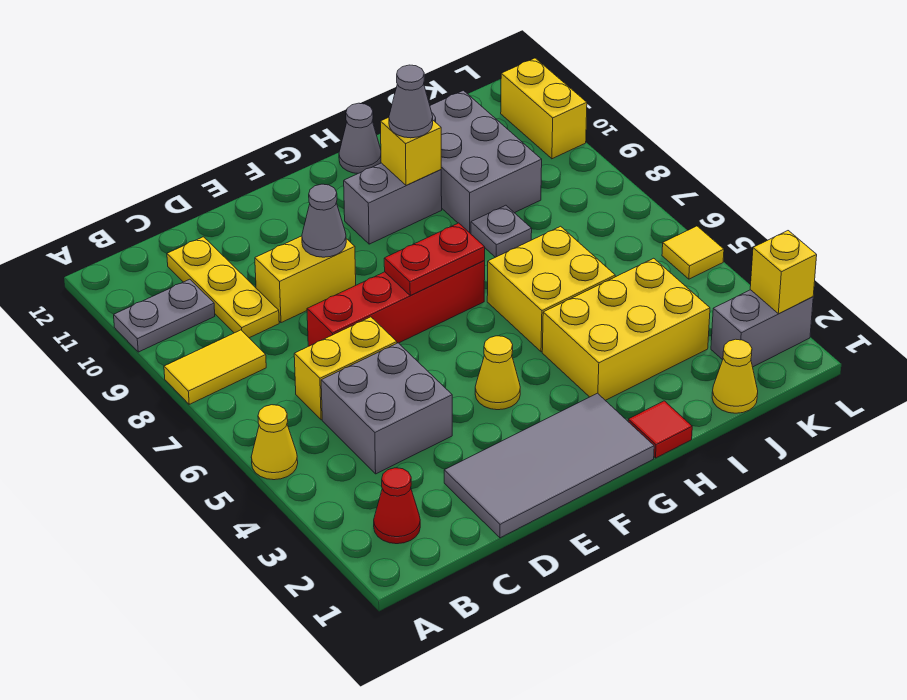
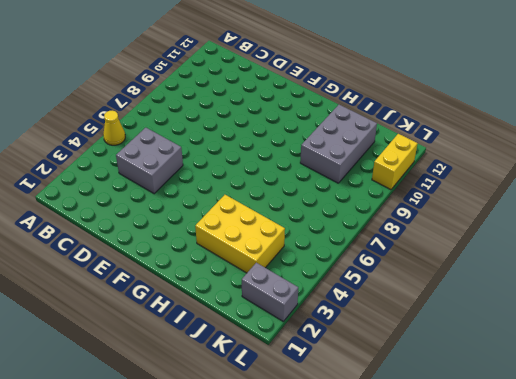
none -> yellow tile A8:B8 level 1
none -> grey plate A10:B10 level 1
none -> red cone B2 level 1

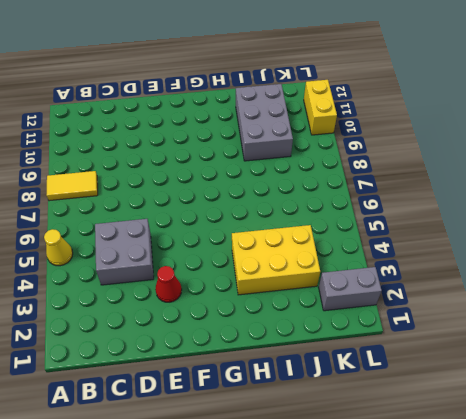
red cone E3 level 1 -> red cone B2 level 1
none -> grey plate A10:B10 level 1
none -> yellow brick C6:D6 level 1
none -> yellow plate C9:C11 level 1

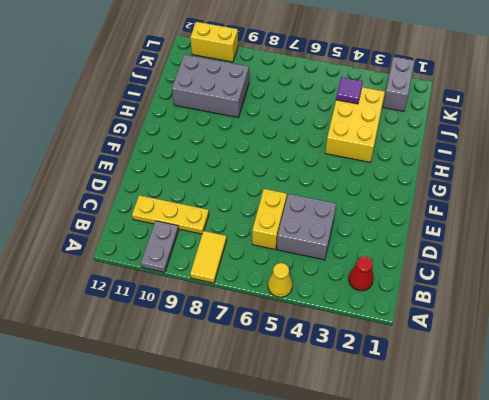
purple tile J4 level 2 -> none
none -> grey tile D1:G2 level 1
none -> red brick D7:G7 level 1
none -> yellow brick D9:E9 level 1

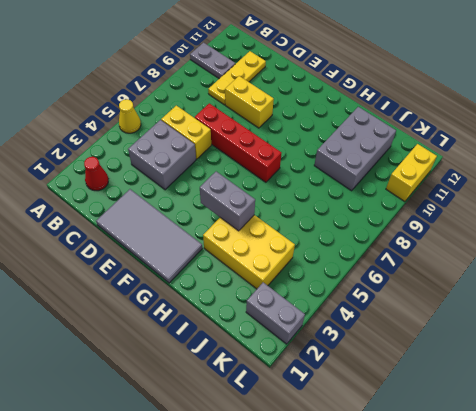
grey brick G4:H4 level 2 -> grey brick G10:H10 level 1
none -> yellow tile A8:B8 level 1
none -> yellow cone F4 level 1
none -> red tile H1 level 1

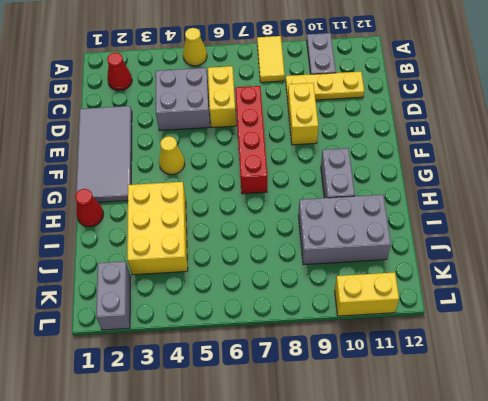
red cone H1 level 1 -> red tile H1 level 1
none -> yellow brick H5:I6 level 1
none -> grey cone H12 level 1
none -> grey plate I8 level 1

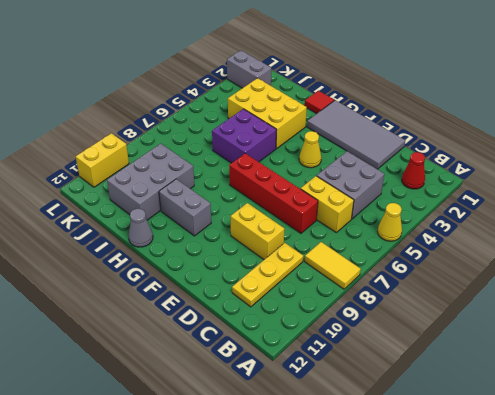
purple brick H5:I6 level 1 -> yellow brick H5:I6 level 1
none -> grey plate A10:B10 level 1
none -> grey plate I8 level 1
none -> yellow cone J1 level 1

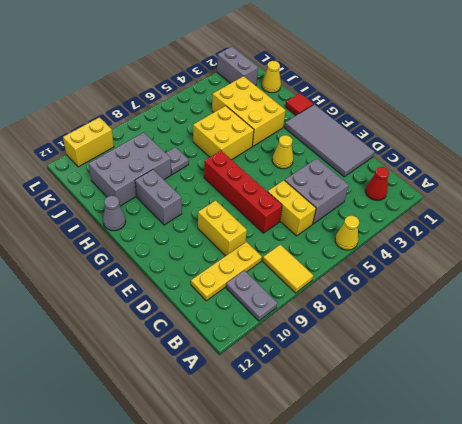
none -> yellow tile L5 level 1
none -> grey cone E9 level 2
none -> red plate F7:G7 level 2

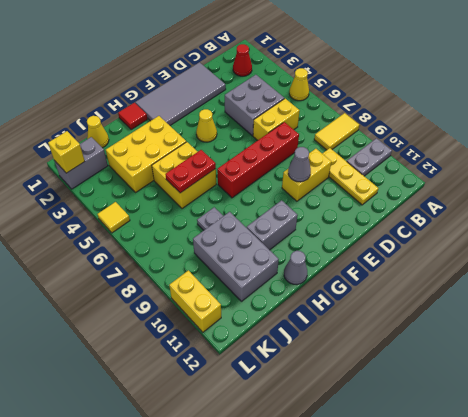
red plate H6:I6 level 2 -> red plate F7:G7 level 2
none -> yellow brick H10 level 2
none -> grey cone H10 level 3

